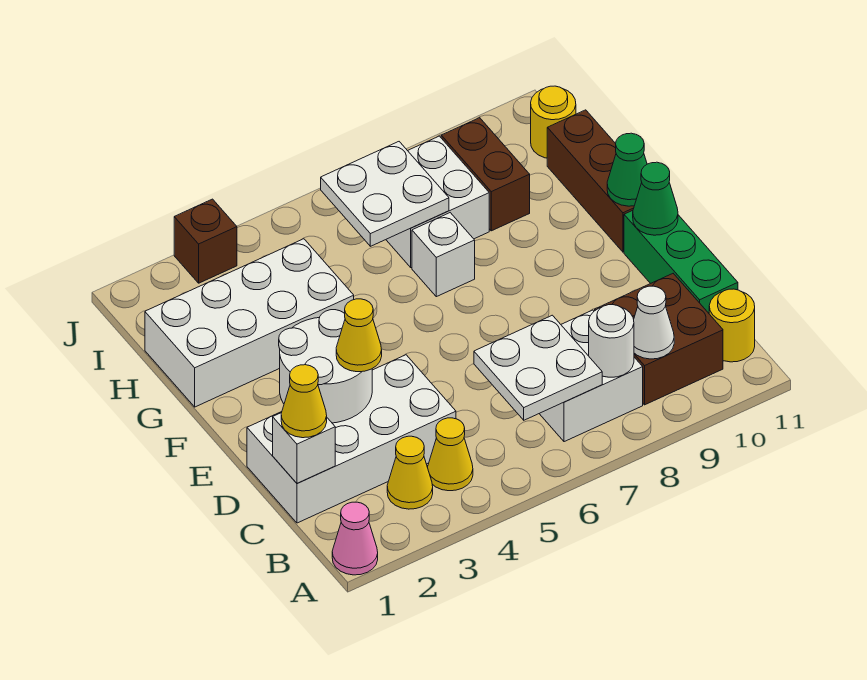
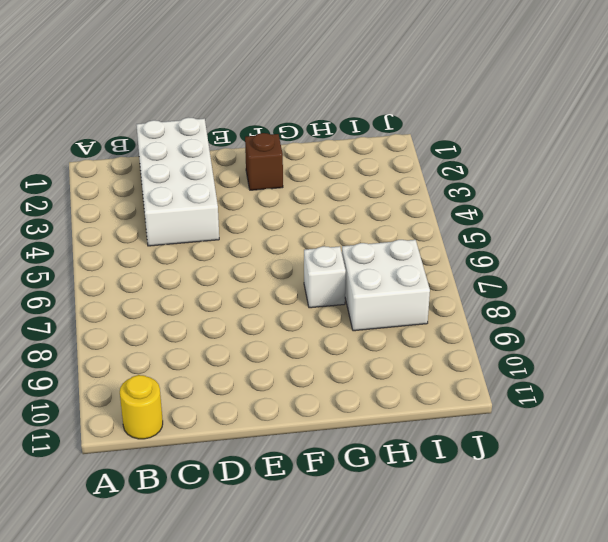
brown brick F2 level 1 -> brown brick J3 level 1
none -> pink cone A1 level 1
none -> yellow cone B3 level 1
none -> yellow cone B4 level 1

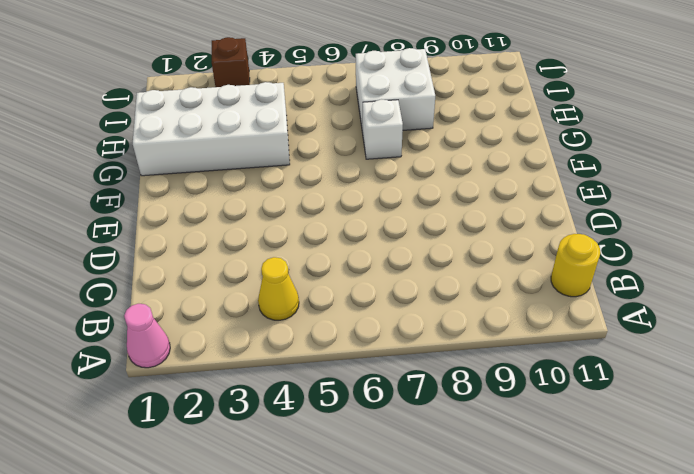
none -> yellow cone B3 level 1
none -> white brick B7:C8 level 1
none -> brown brick B9:C10 level 1

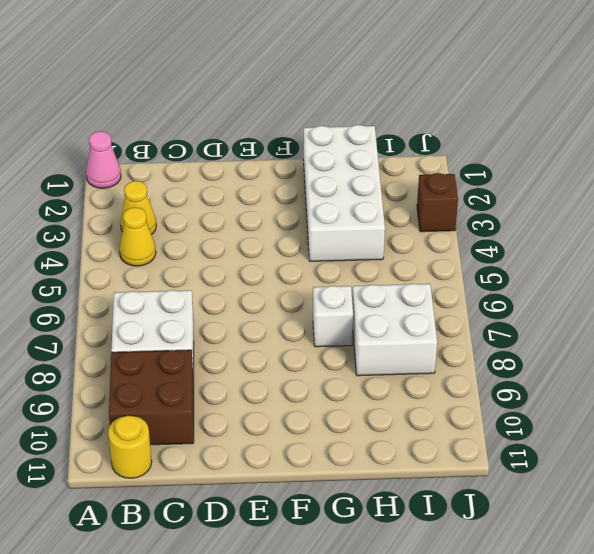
none -> white brick C1:D4 level 1
none -> green brick C11:E11 level 1
none -> brown brick F11:H11 level 1

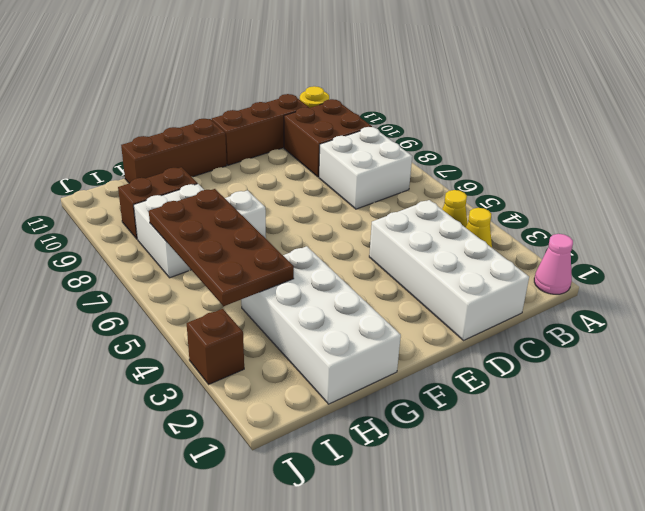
brown brick C11:E11 level 1 -> green brick C11:E11 level 1
brown plate H4:I7 level 2 -> white plate H6:I7 level 2
none -> yellow round brick I11 level 1
none -> white plate B6:C7 level 2
none -> white round brick B8 level 2

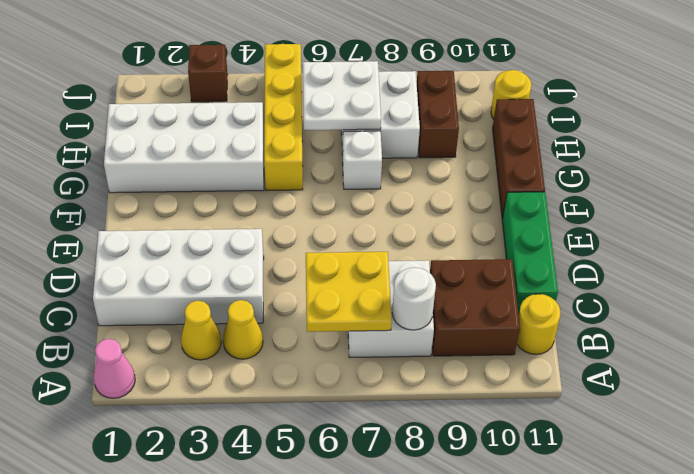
yellow plate B6:C7 level 2 -> white plate B6:C7 level 2
yellow brick G5:J5 level 1 -> none
none -> white cone B9 level 2
none -> white brick C1 level 2
none -> white round brick D2:E3 level 2

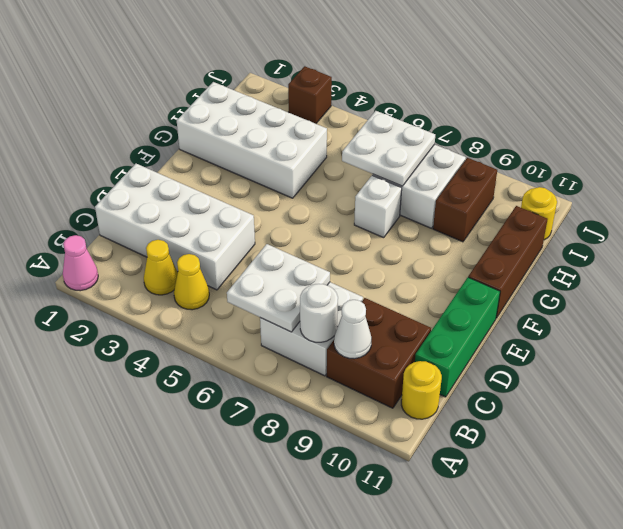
none -> white brick C1 level 2
none -> white round brick D2:E3 level 2
none -> green cone E11 level 2

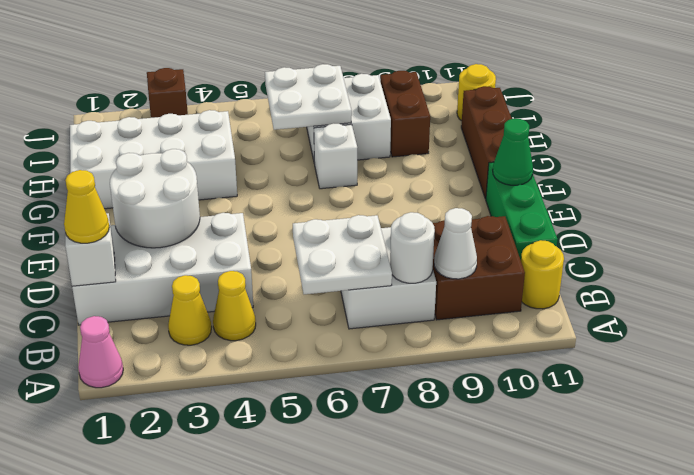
none -> green cone F11 level 2
none -> yellow cone D3 level 3

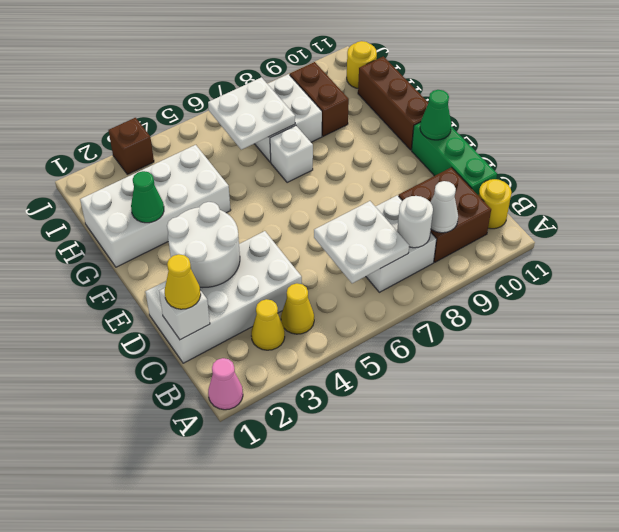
green cone G2 level 2 -> green cone F11 level 2
none -> yellow cone D3 level 3

